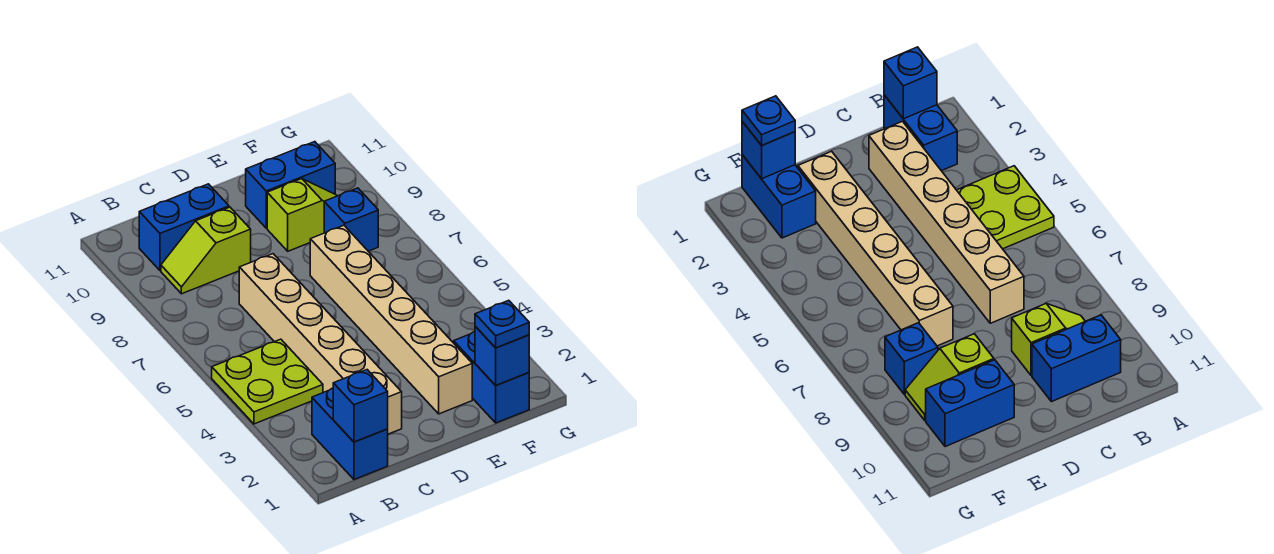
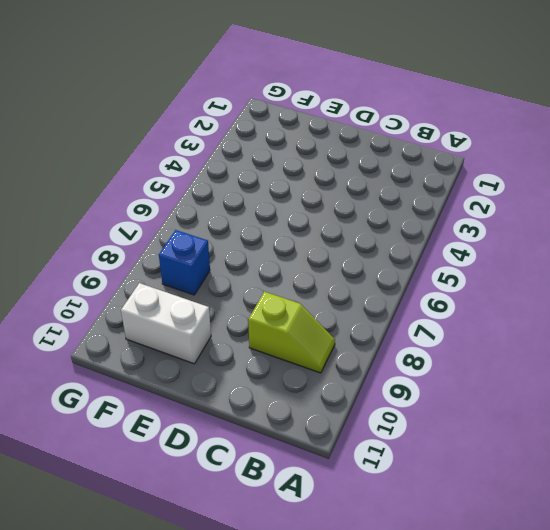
white brick E10:F10 level 1 -> blue brick E10:F10 level 1
none -> lime plate A4:B5 level 1
none -> blue brick B1:B2 level 1
none -> blue brick B10:C10 level 1

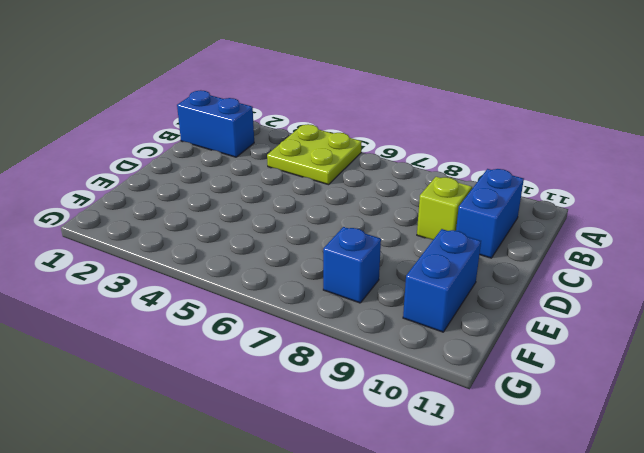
none -> tan brick C2:C7 level 1
none -> tan brick E2:E7 level 1
none -> lime slope E9:F9 level 1 top E

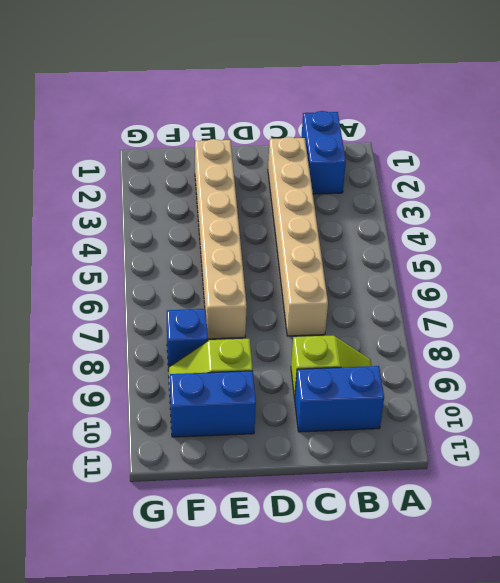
none -> lime plate A4:B5 level 1
none -> blue brick F1:F2 level 1
none -> blue brick B1 level 2

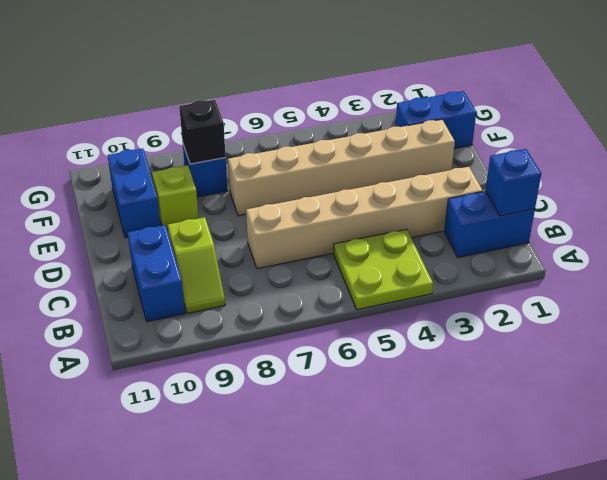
black brick F8 level 2 -> none
none -> blue brick F1 level 2
none -> blue plate F1 level 3

